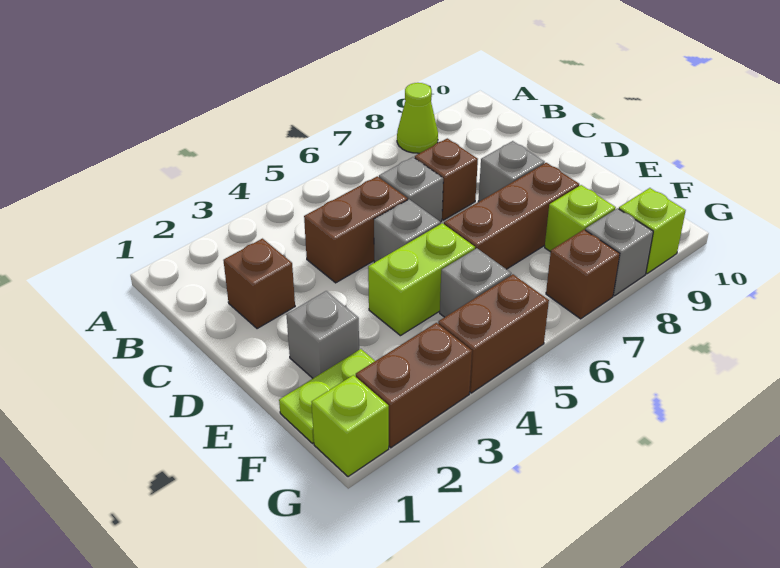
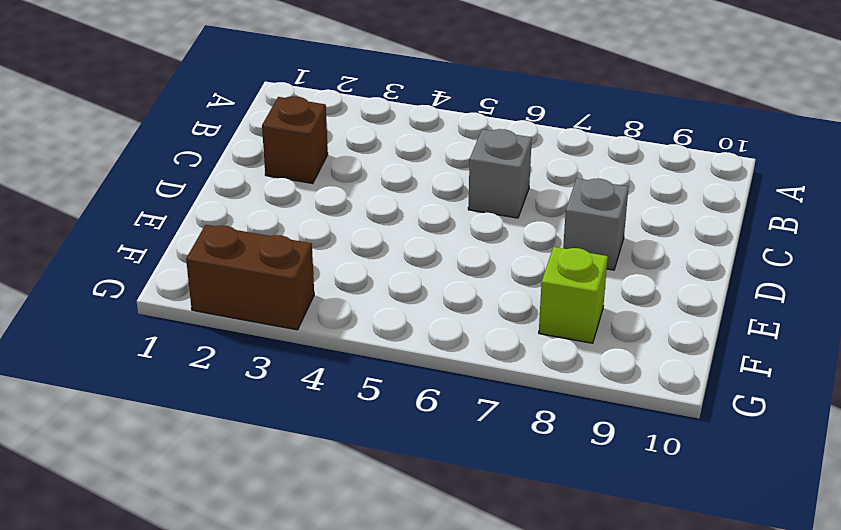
none -> lime cone A8 level 1
none -> brown brick C4:C5 level 1
none -> brown brick C7 level 1

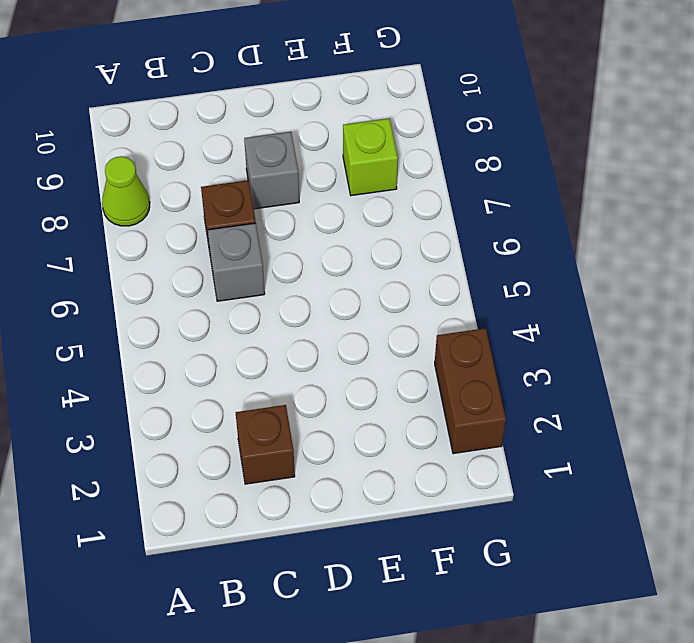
none -> brown brick C4:C5 level 1
none -> grey brick D5 level 1
none -> grey brick E2 level 1

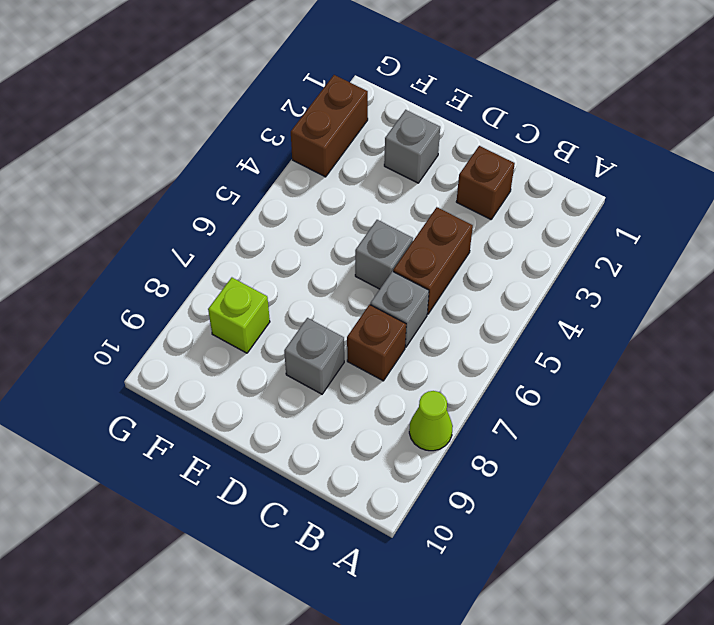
none -> lime brick E4:E5 level 1
none -> brown brick E6:E8 level 1
none -> lime plate F1:F2 level 1

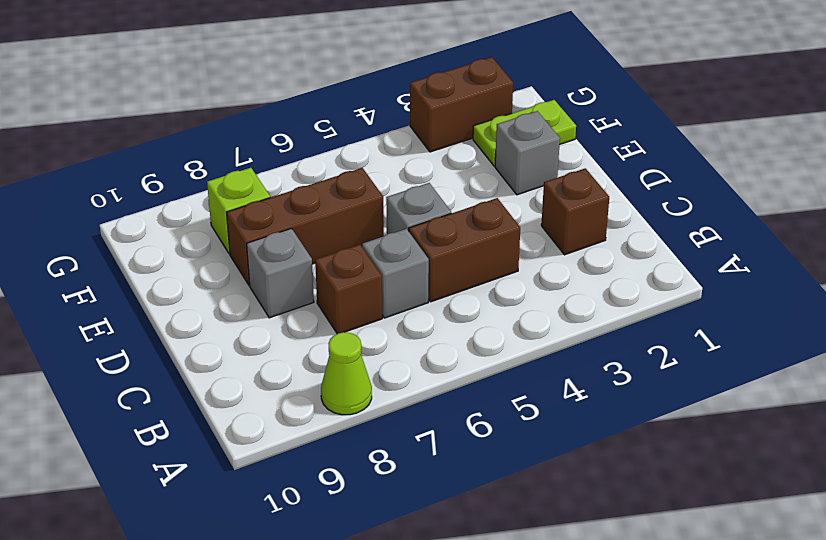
none -> lime brick E4:E5 level 1
none -> grey brick F5 level 1
none -> lime brick G1 level 1

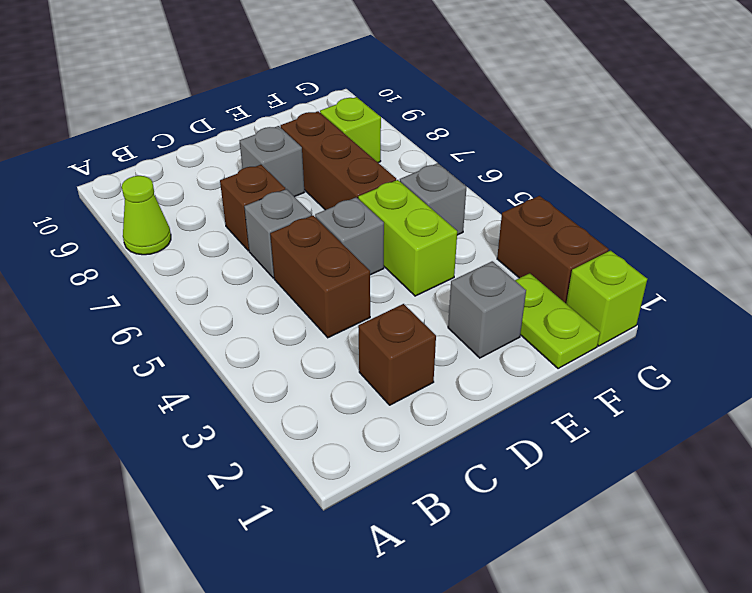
none -> brown brick G4:G5 level 1
none -> brown brick G7 level 1
none -> grey brick G8 level 1

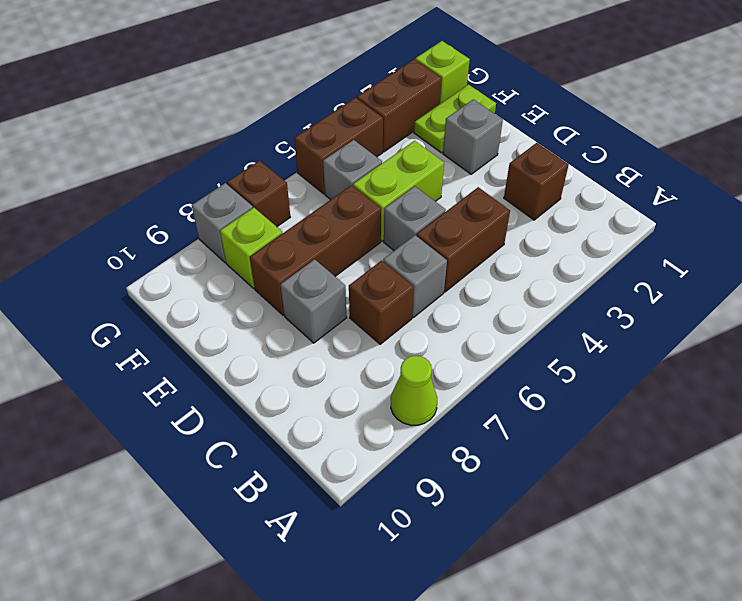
none -> lime brick G9 level 1

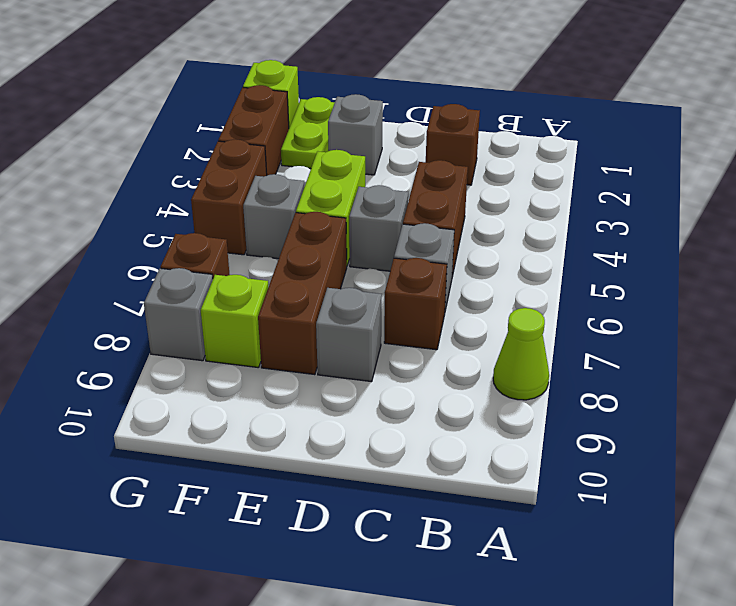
none -> lime brick G9 level 1

